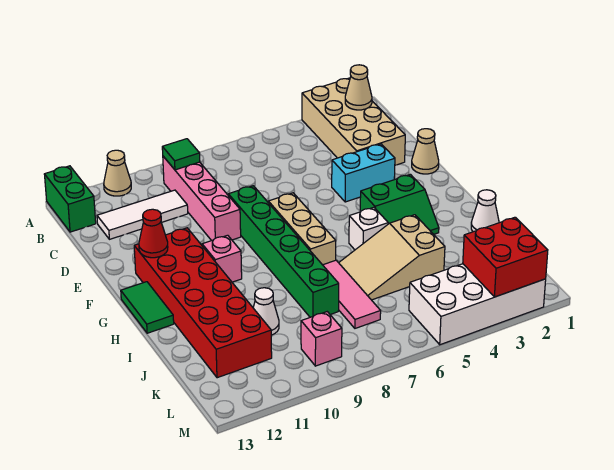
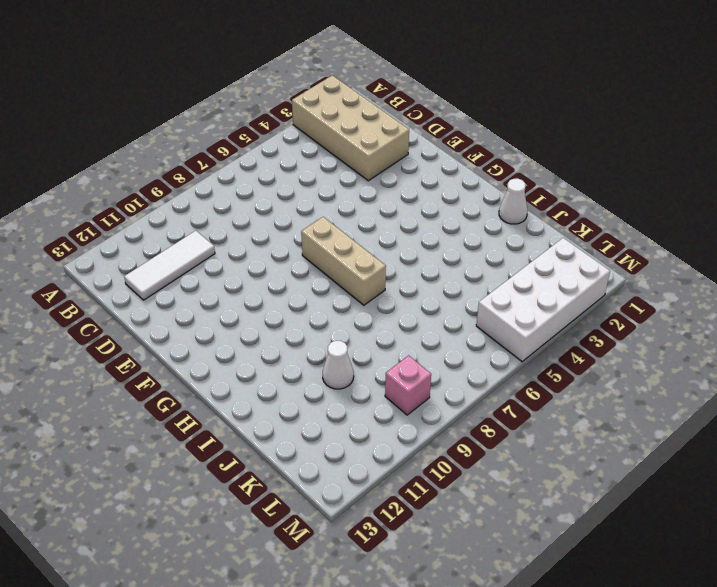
none -> tan cone A11 level 1
none -> green brick A13:B13 level 1
none -> pink brick B9:E9 level 1

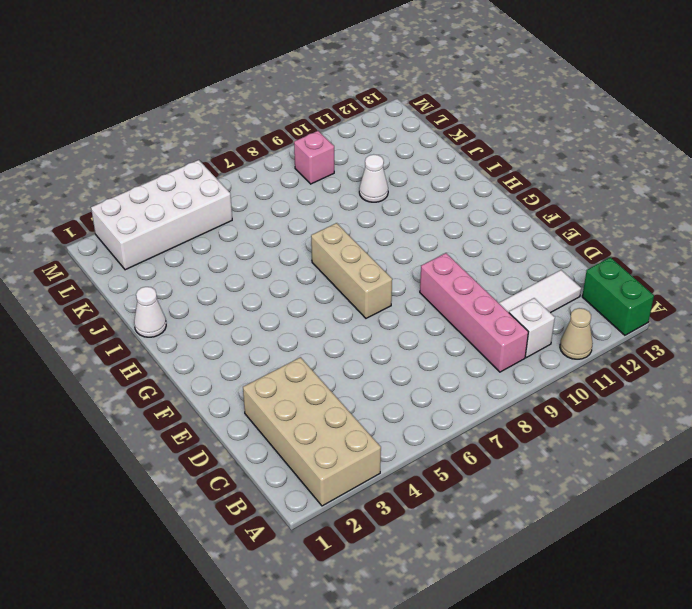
white brick B10 level 1 -> white brick H5 level 1
none -> tan cone E1 level 1
none -> cyan brick E3:E4 level 1
none -> green brick E8:J8 level 1

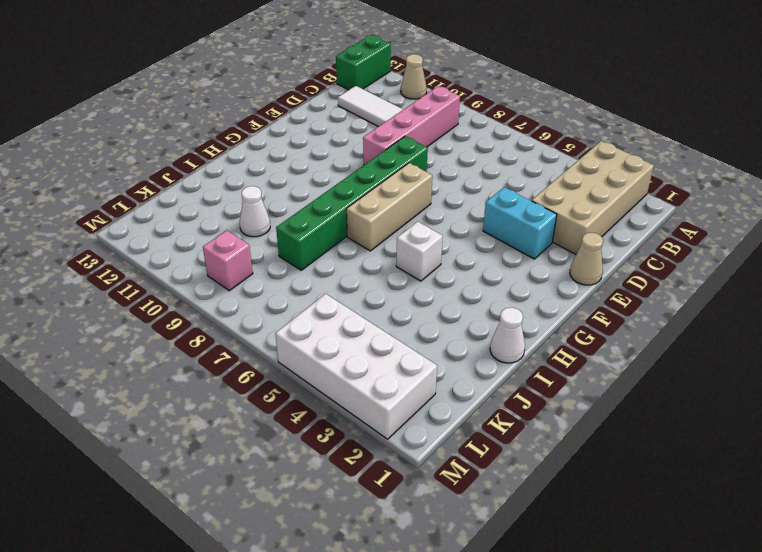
none -> red brick F11:K12 level 1
none -> green slope G3:H4 level 1 top G
none -> pink brick G10 level 1

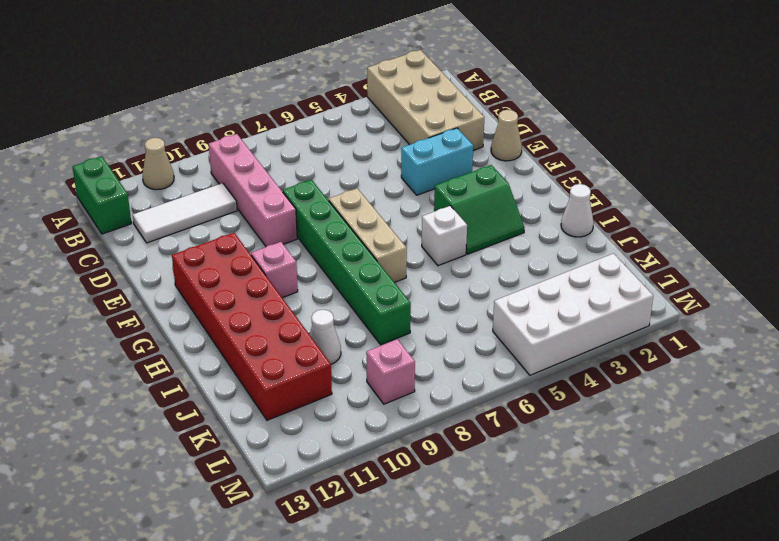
none -> green tile G13:H13 level 1
none -> tan slope I4:J6 level 1 top 4
none -> pink tile I7:K7 level 1

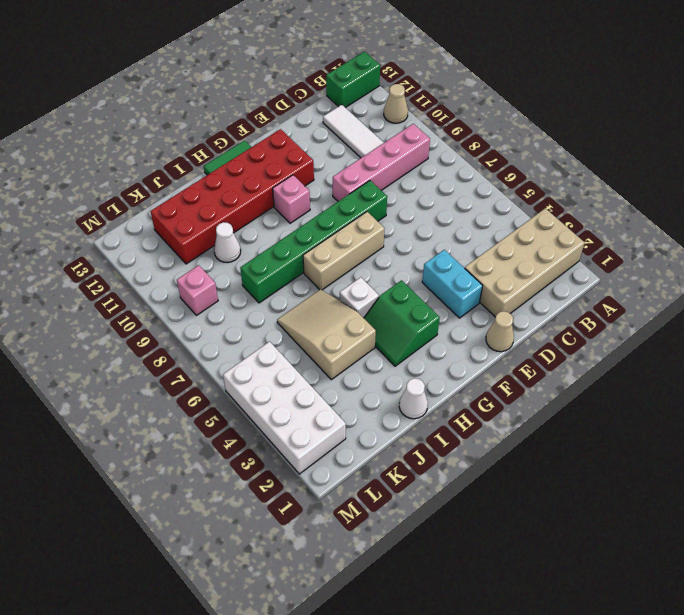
none -> pink tile I7:K7 level 1
none -> tan cone B2 level 2
none -> green tile B9 level 2

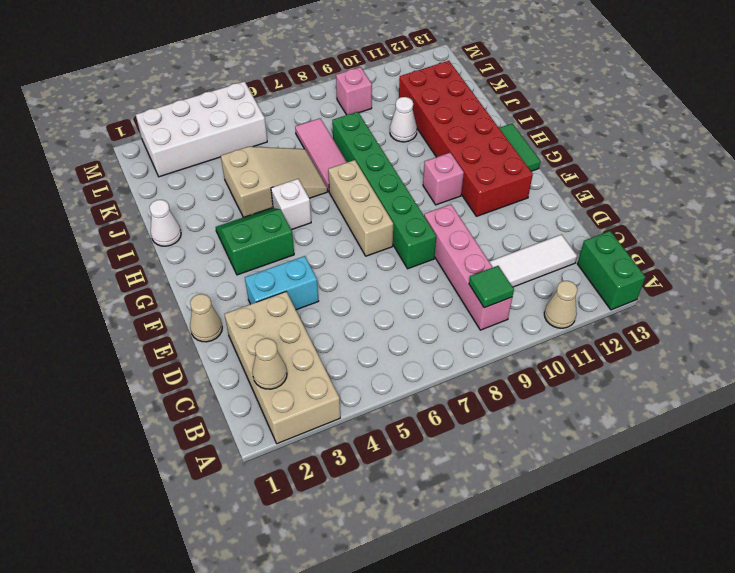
none -> red cone F12 level 2
none -> red brick L2:M3 level 2

